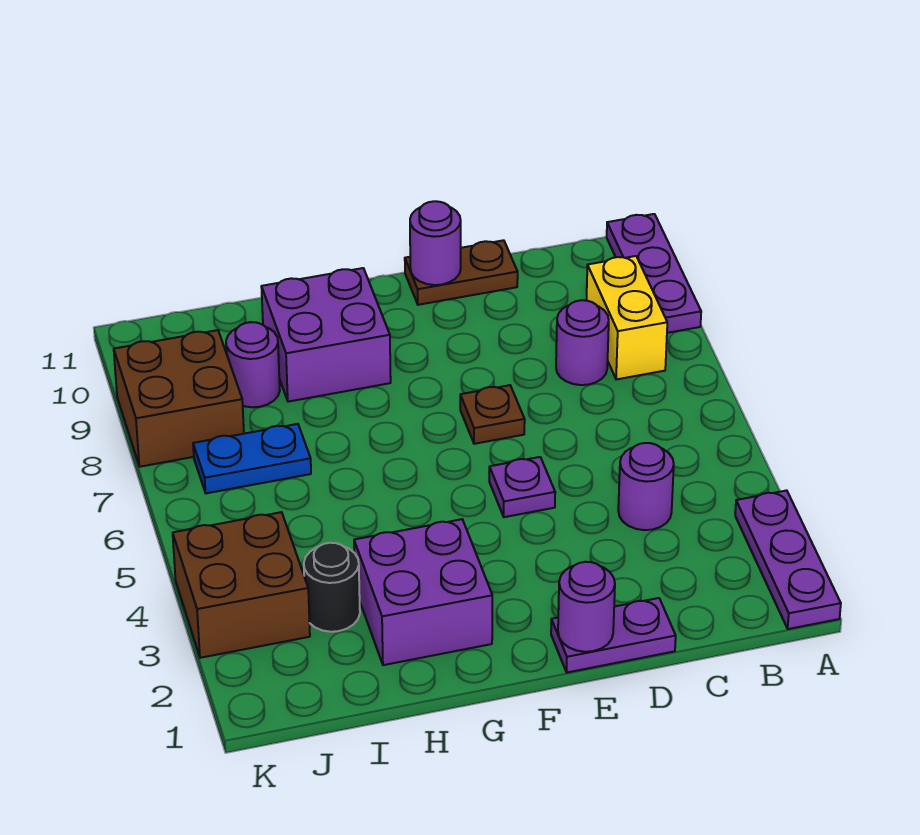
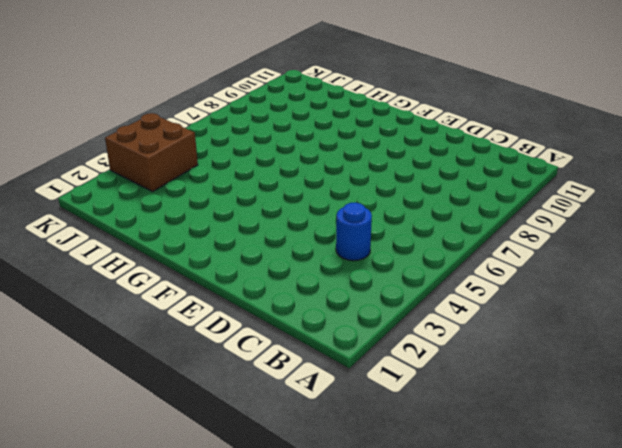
blue round brick C4 level 1 -> purple round brick C4 level 1
none -> purple plate A1:A3 level 1
none -> purple plate A9:A11 level 1
none -> yellow brick B8:B9 level 1

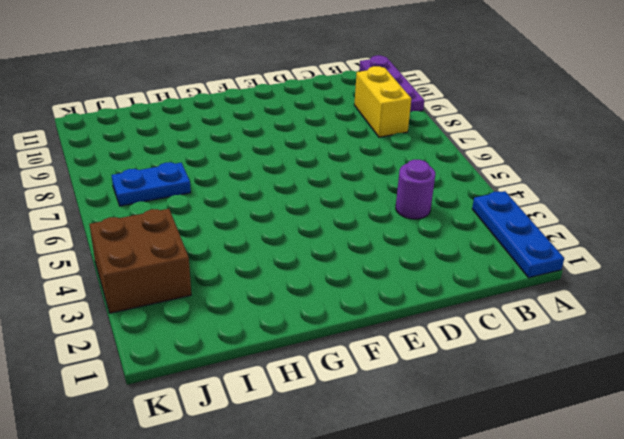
blue plate A1:A3 level 1 -> purple plate A1:A3 level 1
none -> purple round brick C8 level 1
none -> purple plate D1:E1 level 1
none -> brown plate D11:E11 level 1

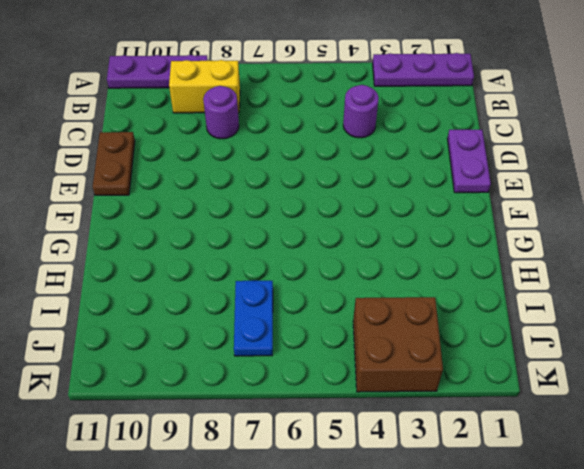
none -> purple plate E5 level 1
none -> brown plate E7 level 1
none -> purple brick G2:H3 level 1

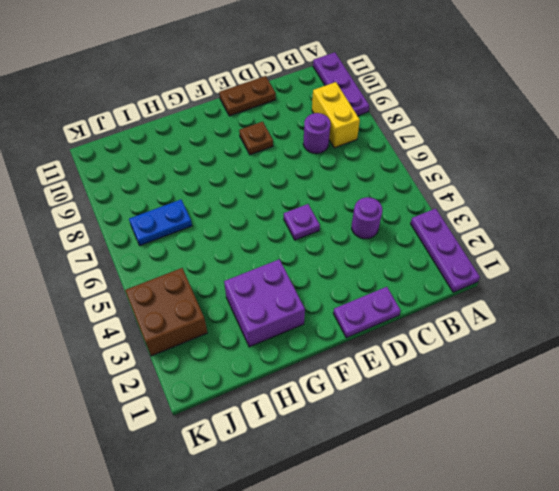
brown plate E9 level 1 -> brown plate E7 level 1
none -> purple brick G9:H10 level 1
none -> black round brick I3 level 1
none -> purple round brick I9 level 1

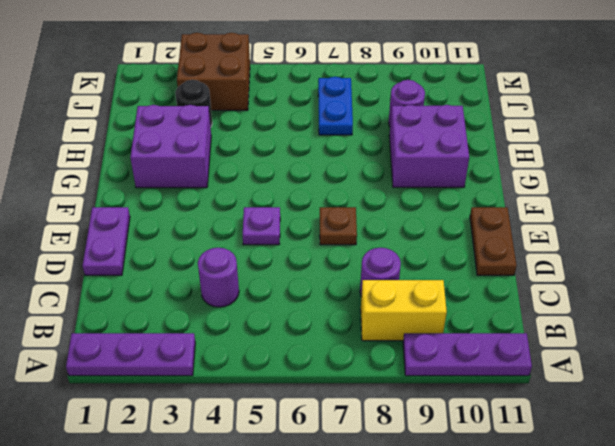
none -> brown brick J8:K9 level 1
none -> purple round brick E1 level 2
none -> purple round brick E11 level 2

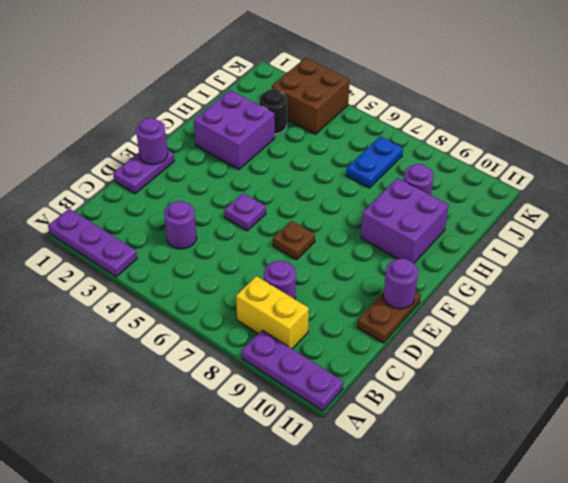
none -> brown brick J8:K9 level 1

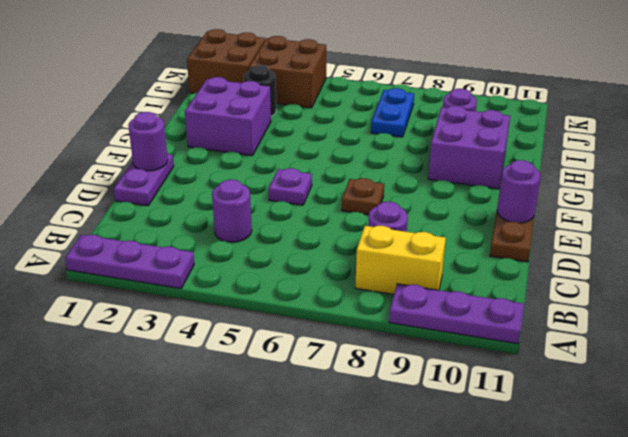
brown brick J1:K2 level 1 -> brown brick J8:K9 level 1

